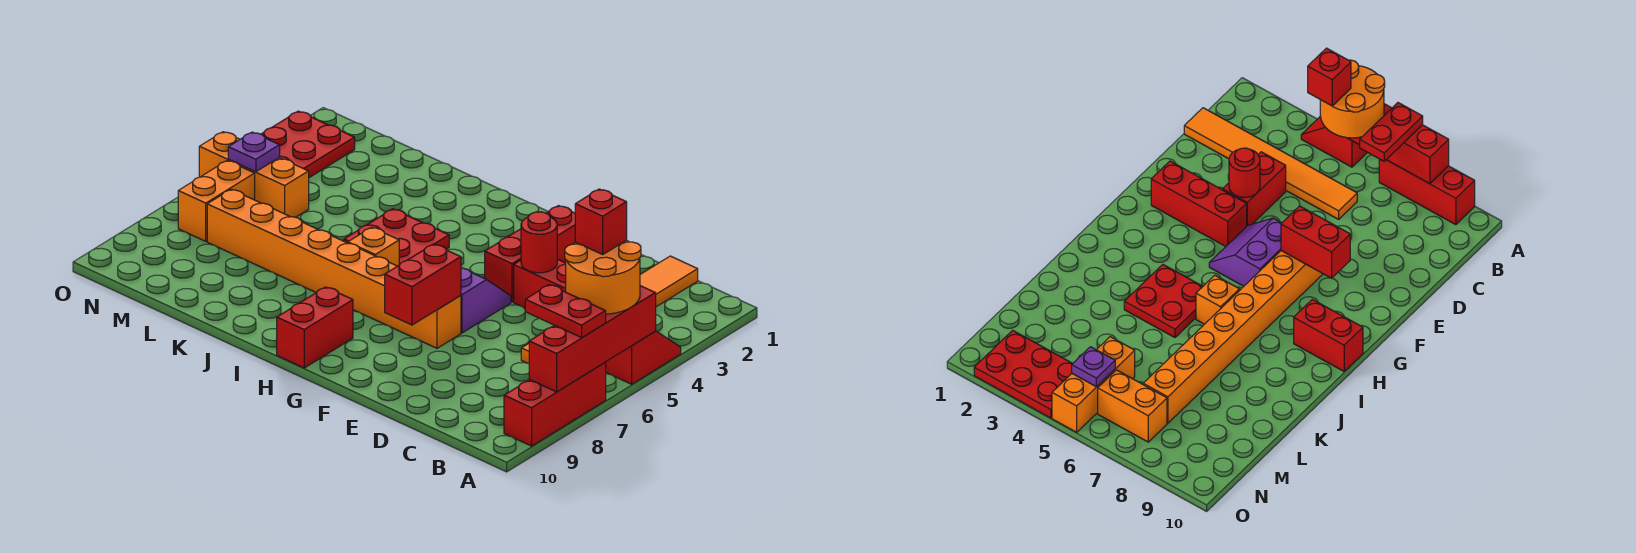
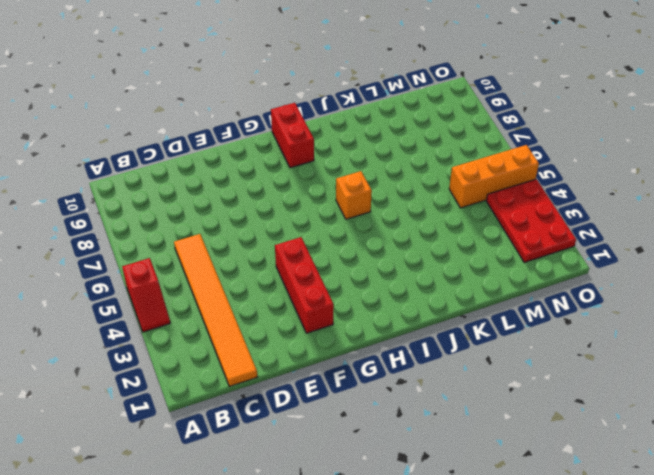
none -> red brick A7:A9 level 1
none -> red brick D4:E4 level 1
none -> purple slope F5:G6 level 1 top 6

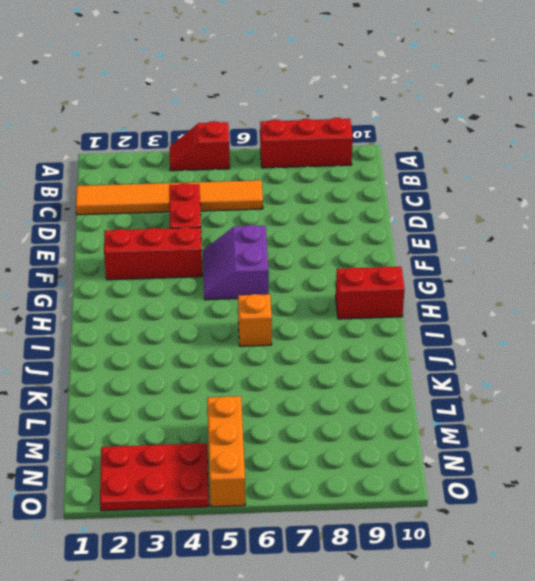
none -> orange brick F7:M7 level 1
none -> red plate I4:J5 level 1
none -> orange brick N6:N7 level 1

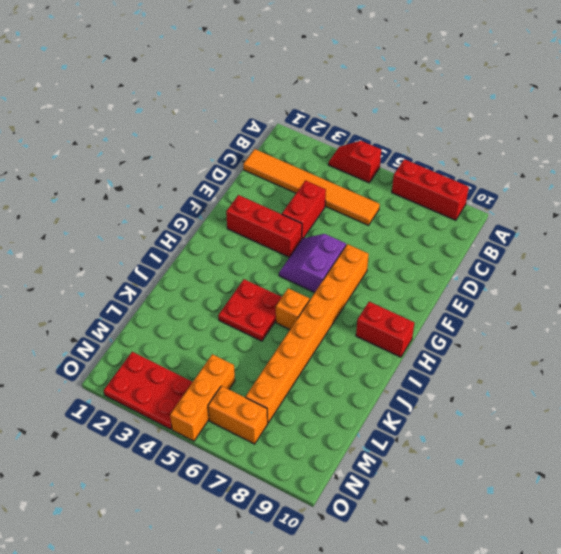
none -> red brick A5:A8 level 2
none -> red round brick E4 level 2
none -> red brick F7:F8 level 2

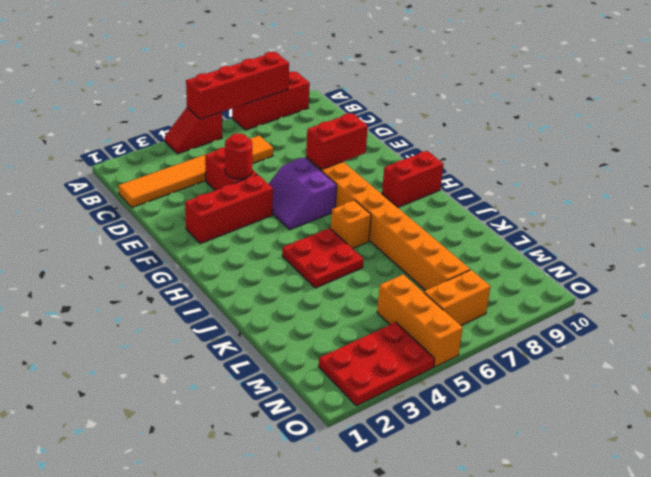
none -> purple plate N5 level 2
none -> orange round brick A5:B6 level 3
none -> red plate A7:B7 level 3

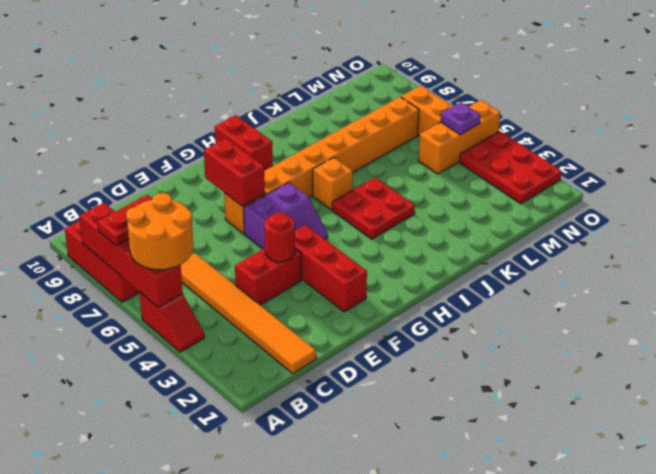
none -> red brick B5 level 4

